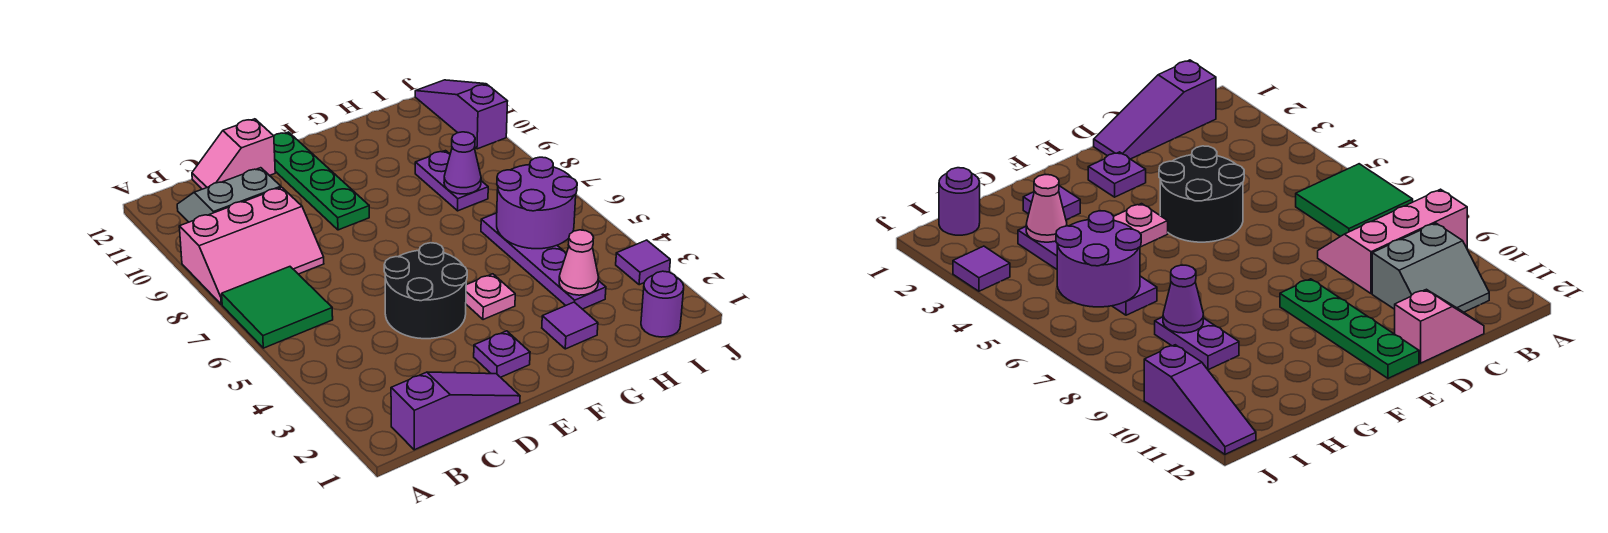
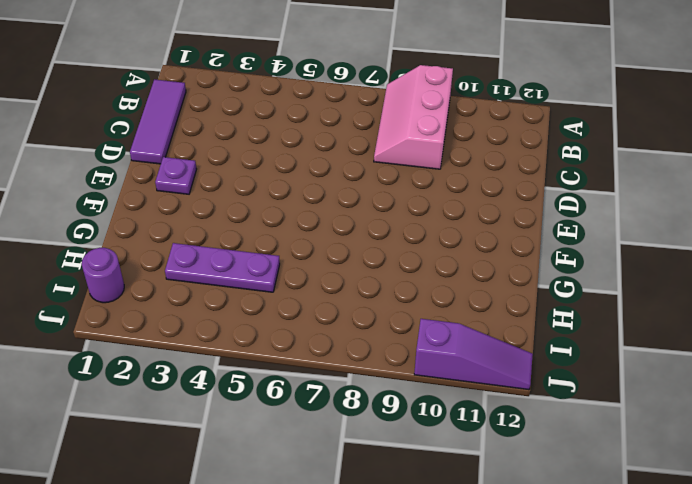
purple tile B1:D1 level 1 -> purple slope B1:D1 level 1 top B
purple plate H3:H5 level 1 -> purple plate H3:H6 level 1
none -> green tile A6:B7 level 1
none -> grey slope B10:C11 level 1 top 10
none -> pink slope C12:D12 level 1 top D

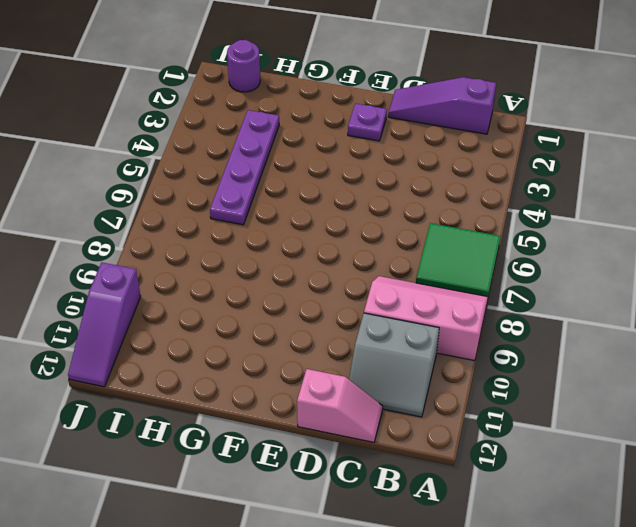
none -> black round brick D4:E5 level 1
none -> green plate E9:E12 level 1
none -> pink plate F4 level 1

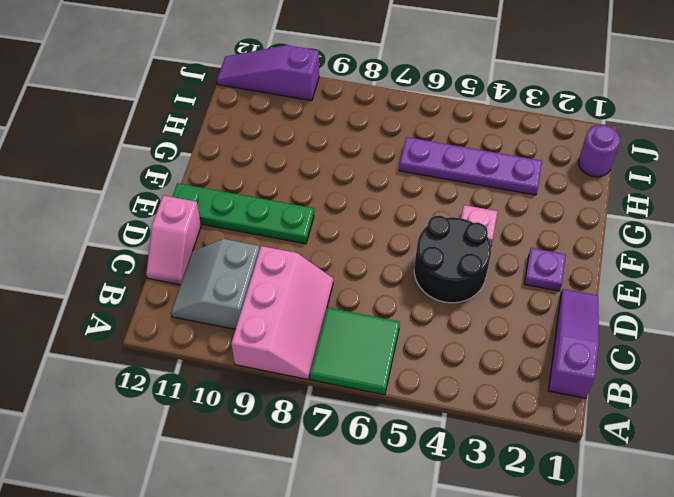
none -> purple tile G2 level 1
none -> purple plate H8:H9 level 1
none -> purple tile J3 level 1

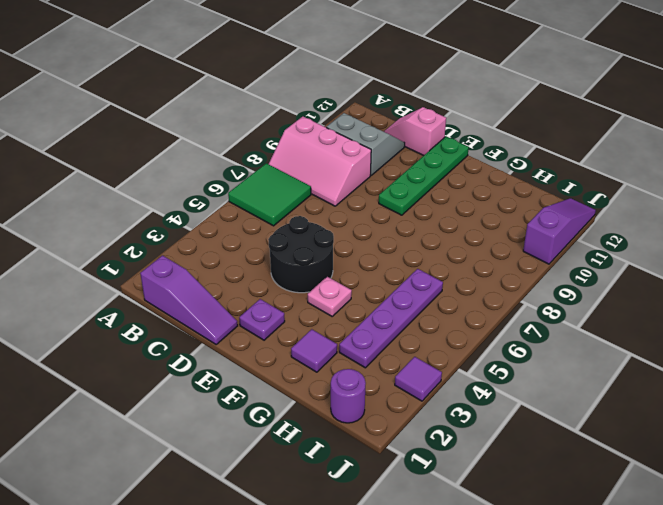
none -> purple plate H8:H9 level 1
none -> pink cone H3 level 2
none -> purple round brick H5:I6 level 2

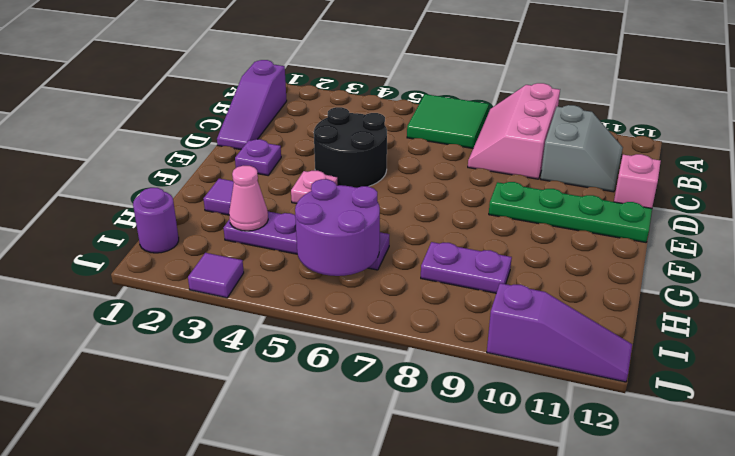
none -> purple cone H8 level 2

